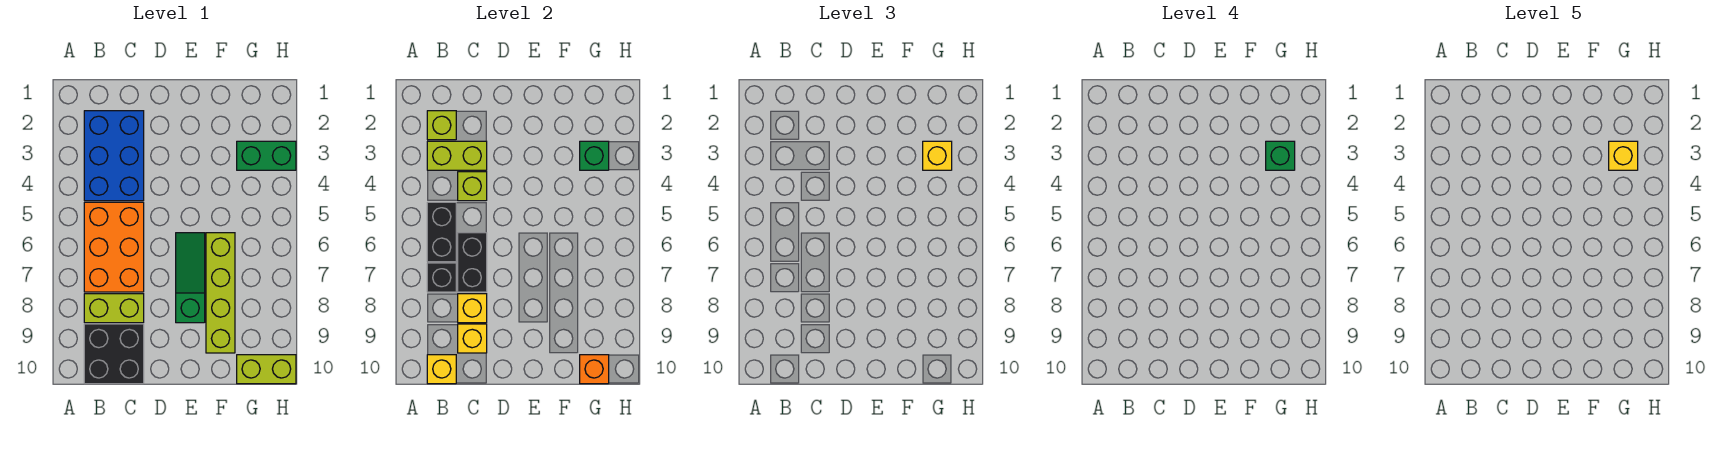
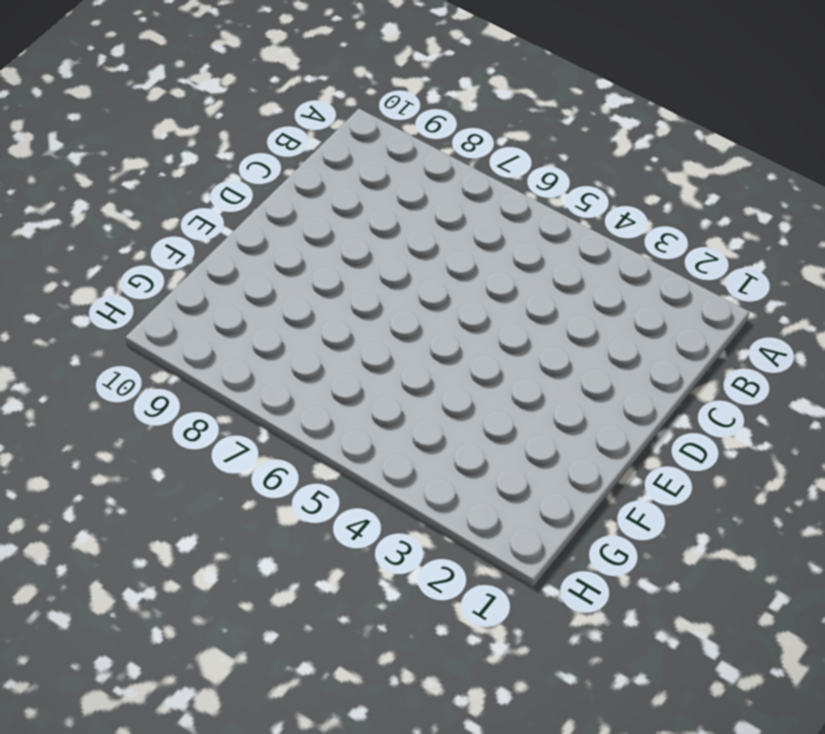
none -> blue brick B2:C4 level 1
none -> orange brick B5:C7 level 1
none -> lime brick B8:C8 level 1

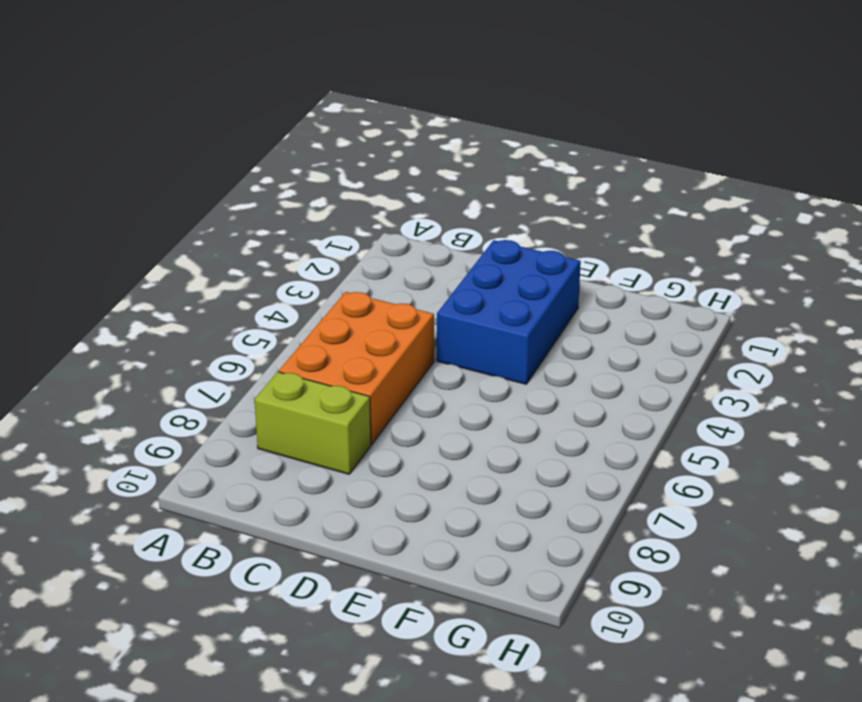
blue brick D2:E4 level 1 -> blue brick B2:C4 level 1
none -> black brick B9:C10 level 1
none -> green slope E6:E8 level 1 top 8
none -> lime brick F6:F9 level 1

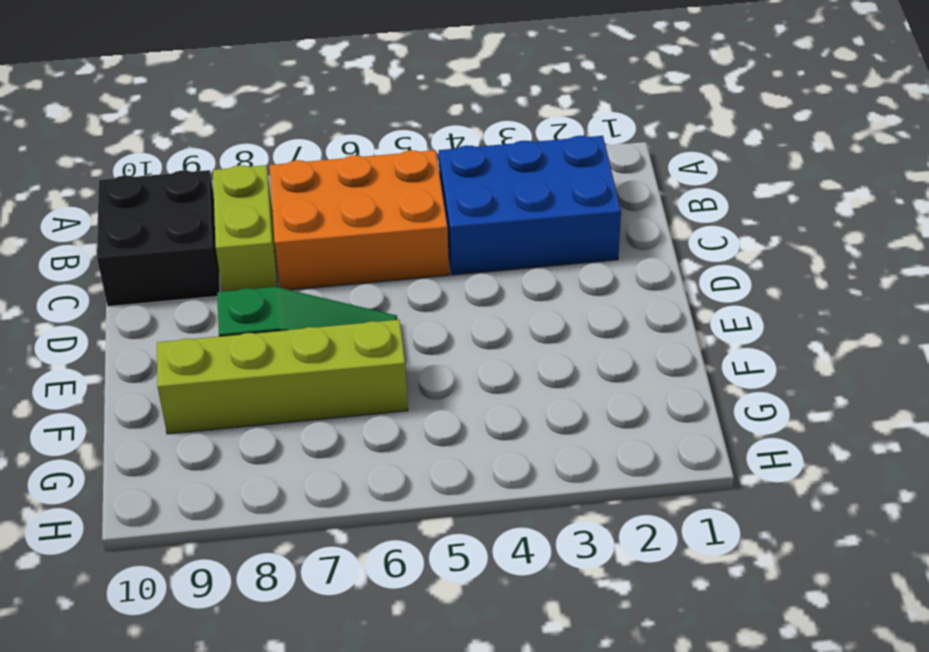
none -> green brick G3:H3 level 1
none -> lime brick G10:H10 level 1
none -> lime brick B2 level 2

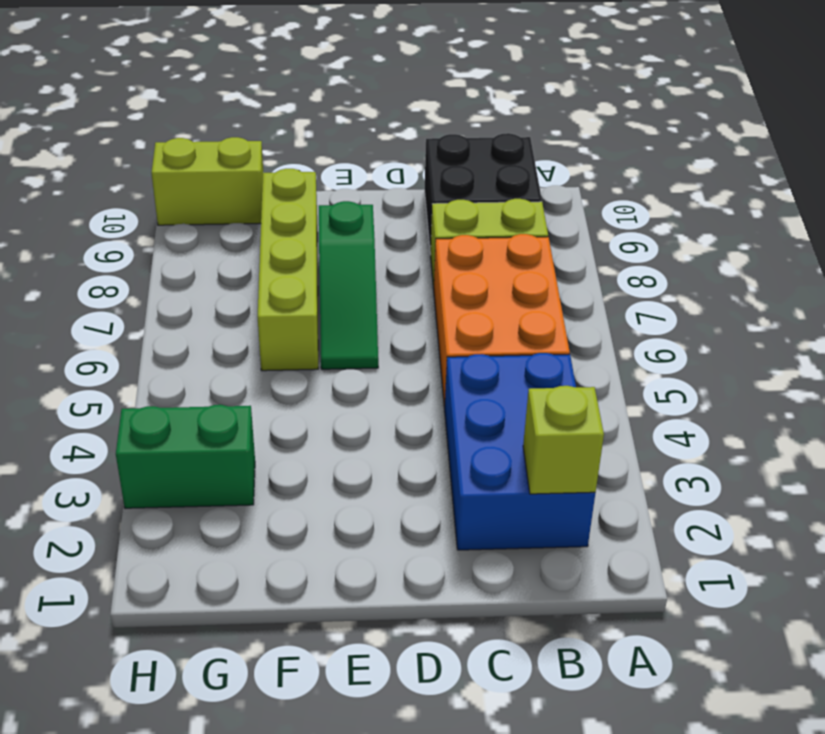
none -> lime brick B3:C3 level 2
none -> black brick B5:B6 level 2
none -> black brick B7 level 2

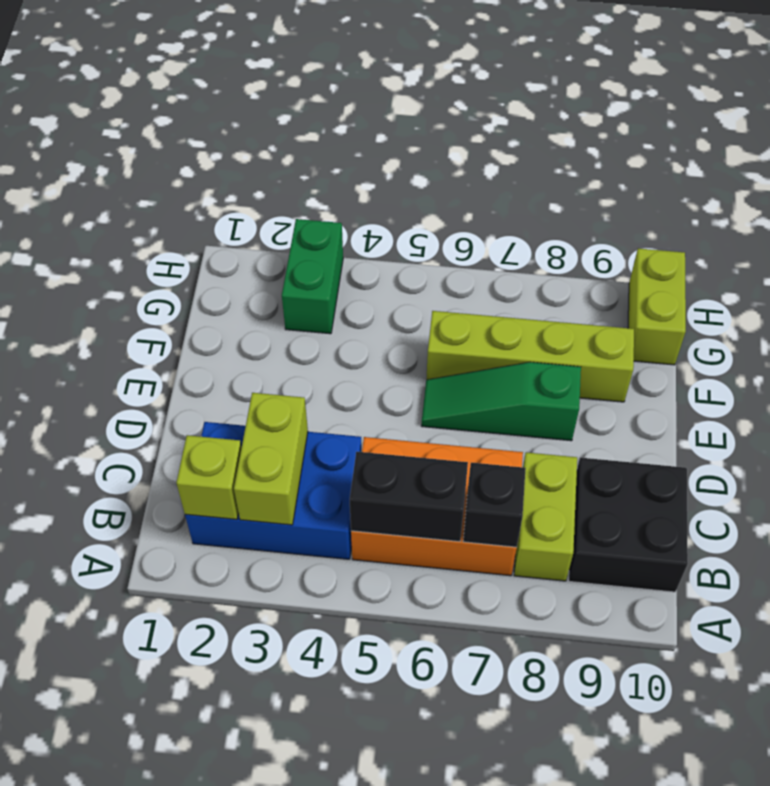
none -> yellow brick B10 level 2
none -> lime brick C4 level 2
none -> black brick C6:C7 level 2

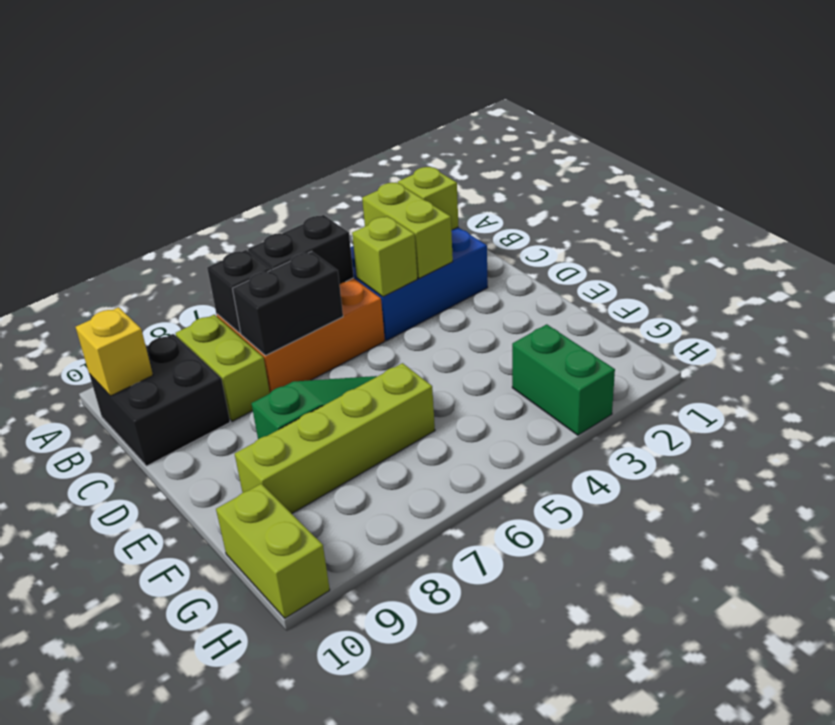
none -> yellow brick C8 level 2
none -> yellow brick C9 level 2
none -> green brick G3 level 2

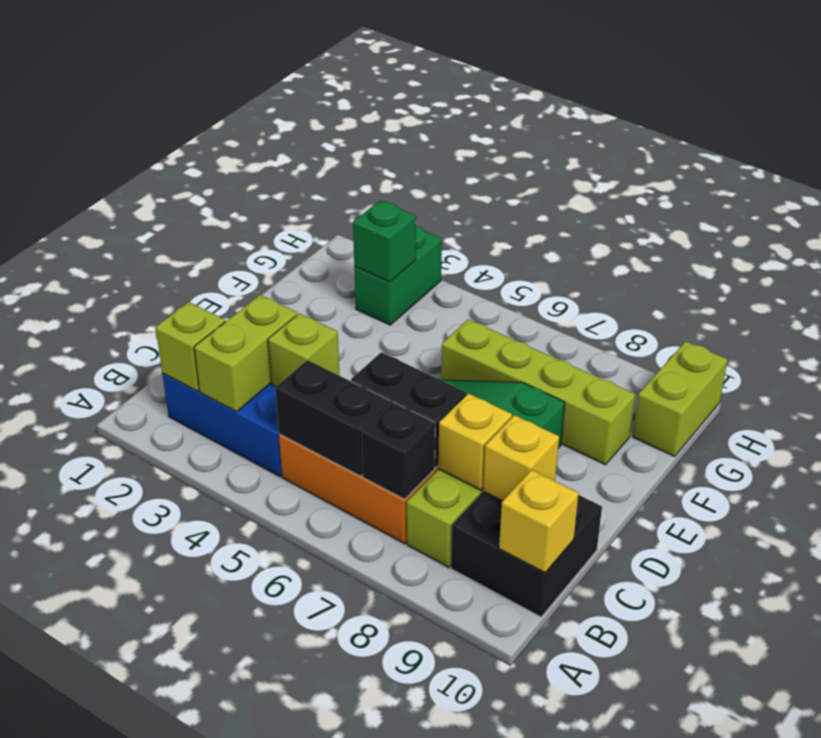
none -> orange brick G10 level 2
none -> yellow brick G3 level 3
none -> green brick G3 level 4

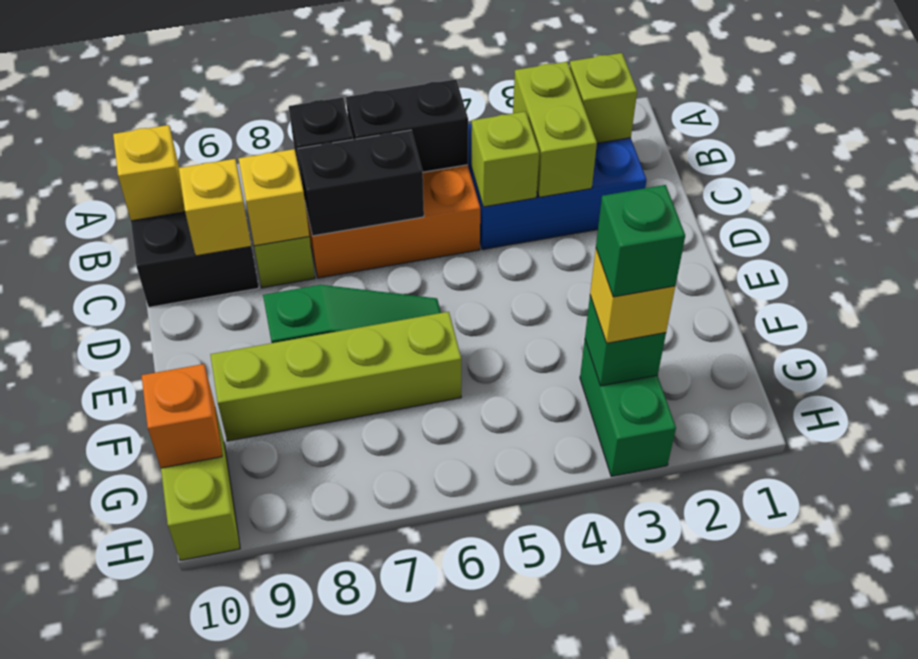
none -> yellow brick G3 level 5

